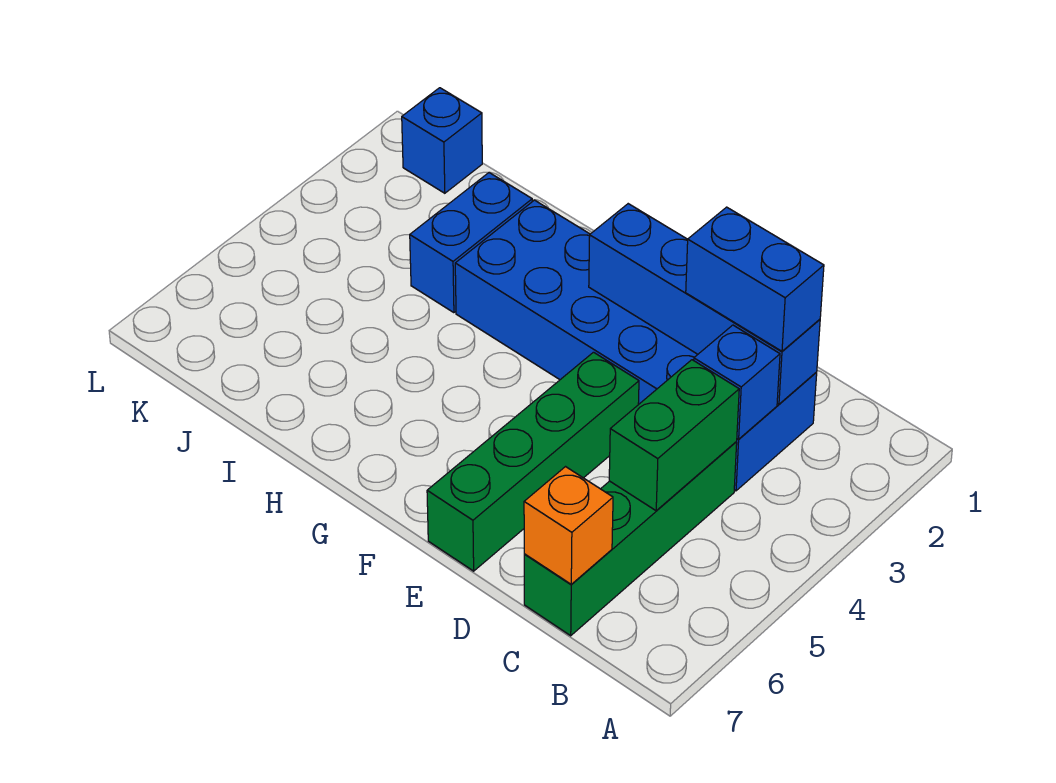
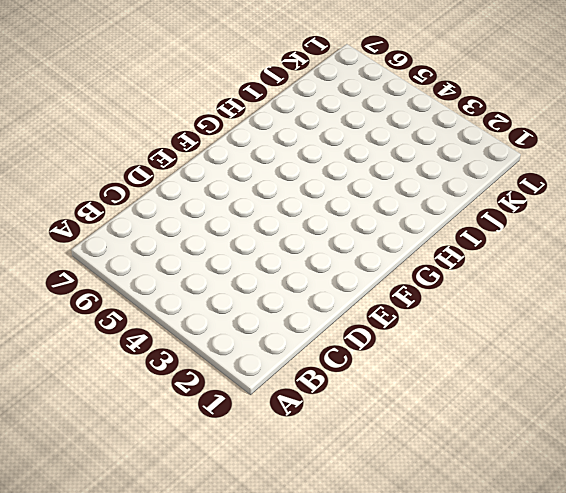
none -> blue brick C2:H3 level 1
none -> green brick C4:C7 level 1

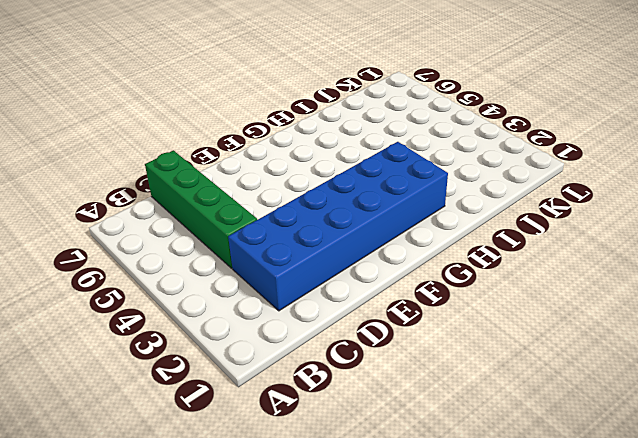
none -> green brick E4:E7 level 1
none -> blue brick I2:I3 level 1

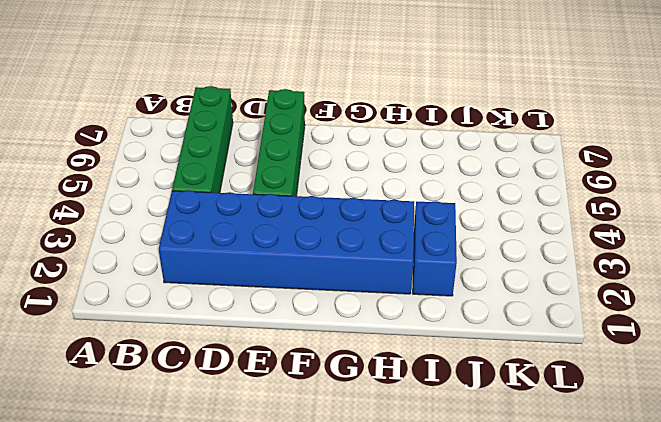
none -> blue brick K1 level 1
none -> blue brick C2:F2 level 2

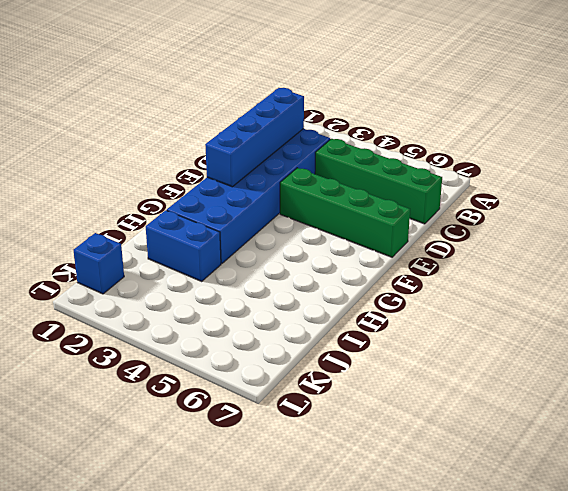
none -> blue brick C3 level 2
none -> green brick C4:C5 level 2

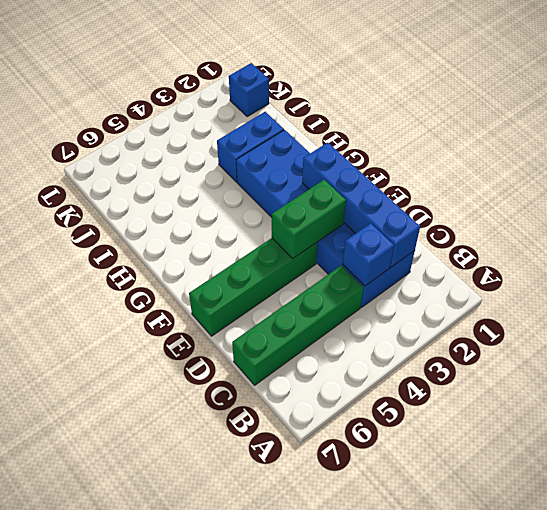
green brick E3:E4 level 2 -> green brick C4:C5 level 2
none -> orange brick C7 level 2
none -> blue brick C2:D2 level 3

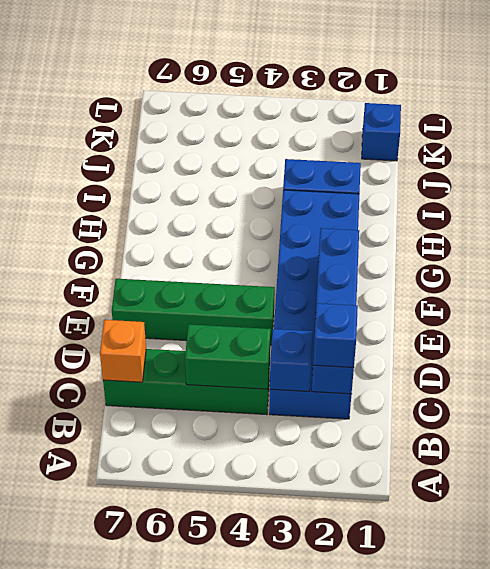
blue brick C2 level 3 -> blue brick C2:D2 level 3

